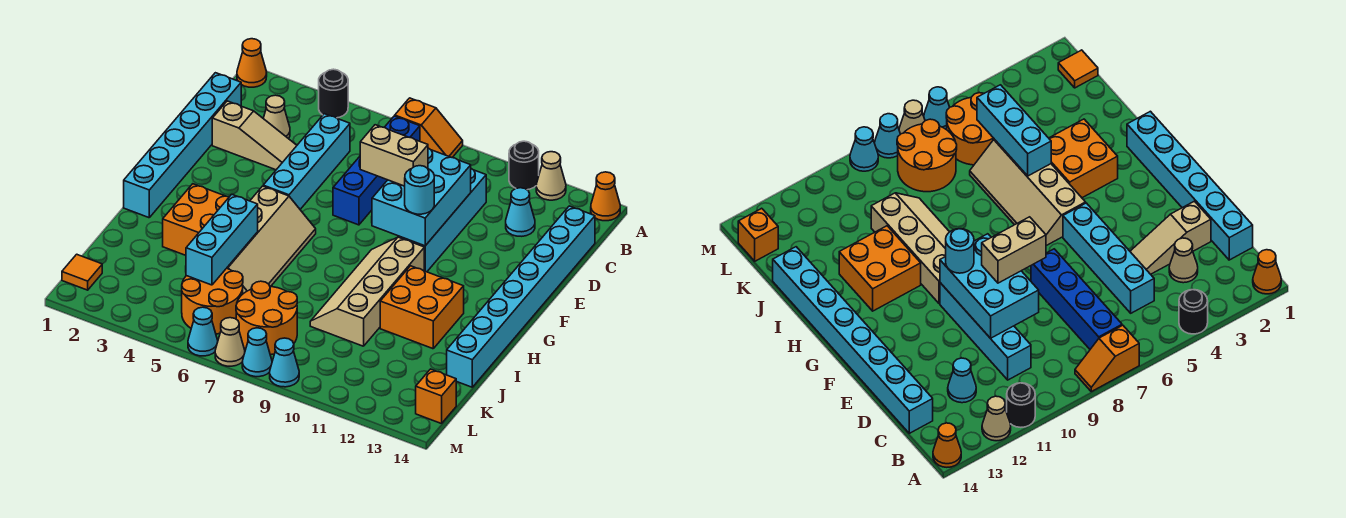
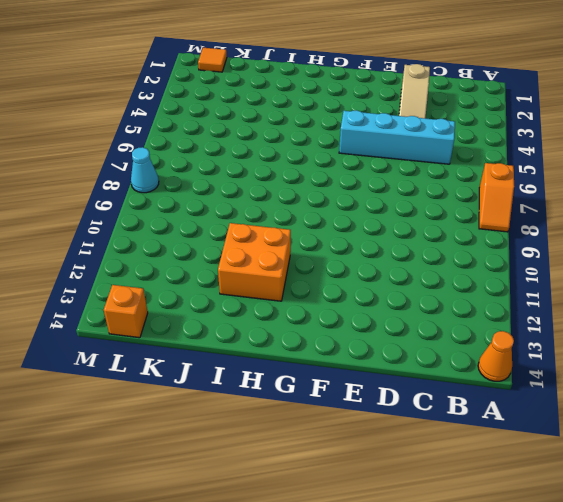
none -> orange cone A1 level 1
none -> black round brick A4 level 1
none -> black round brick A11 level 1
none -> tan cone A12 level 1

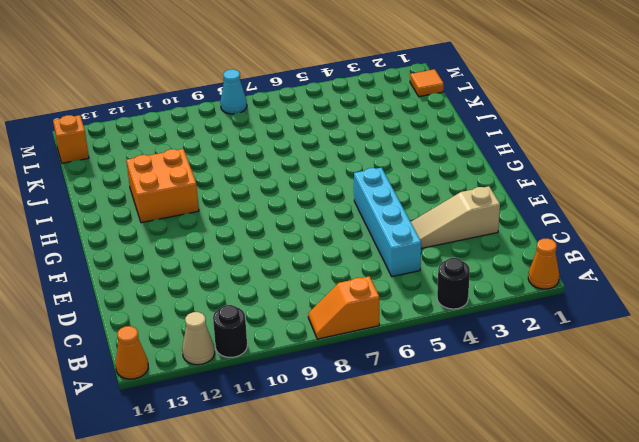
none -> blue brick B7:E7 level 1
none -> cyan brick C1:H1 level 1
none -> tan cone C3 level 1
none -> cyan brick C10:F10 level 1

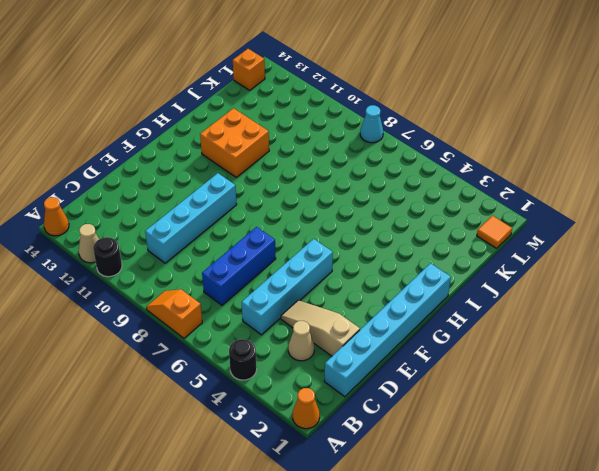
blue brick C7:E7 level 1 -> blue brick B7:E7 level 1
none -> cyan cone C12 level 1
none -> cyan brick C14:J14 level 1
none -> tan slope G5:J6 level 1 top 5
none -> tan slope G9:J10 level 1 top 10

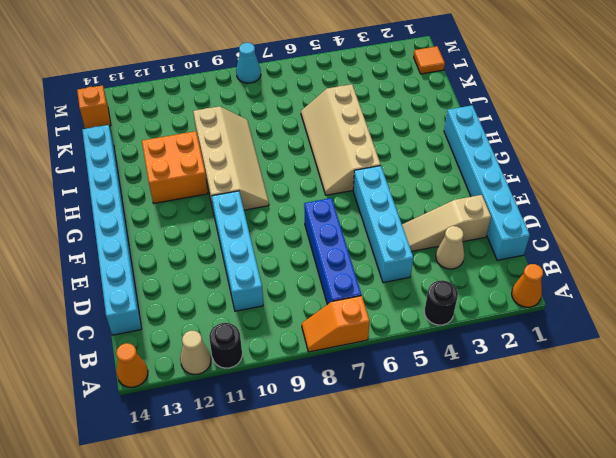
none -> cyan cone C12 level 1
none -> orange brick H3:I4 level 1
none -> orange round brick K5:L6 level 1
none -> orange round brick K7:L8 level 1

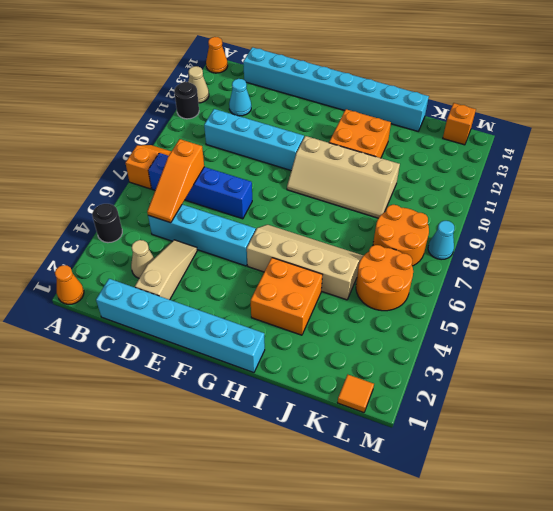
orange slope C5:C7 level 2 top 7 -> none
none -> cyan cone M6 level 1
none -> tan cone M7 level 1
none -> cyan cone M9 level 1
none -> cyan brick D9:F10 level 2

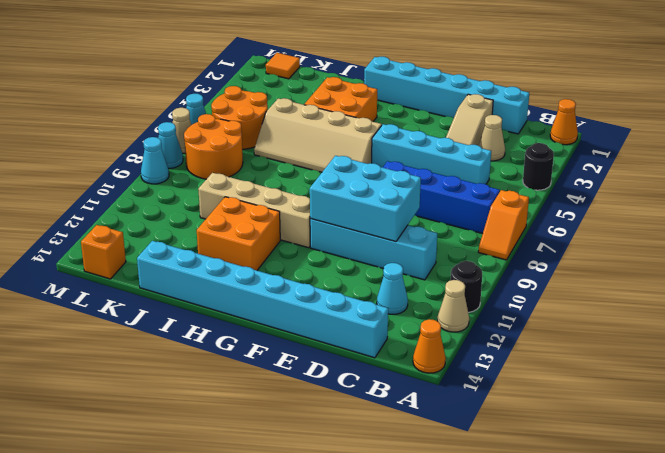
none -> cyan brick I5:K5 level 2
none -> tan brick E8:E9 level 3
none -> cyan round brick F10 level 3

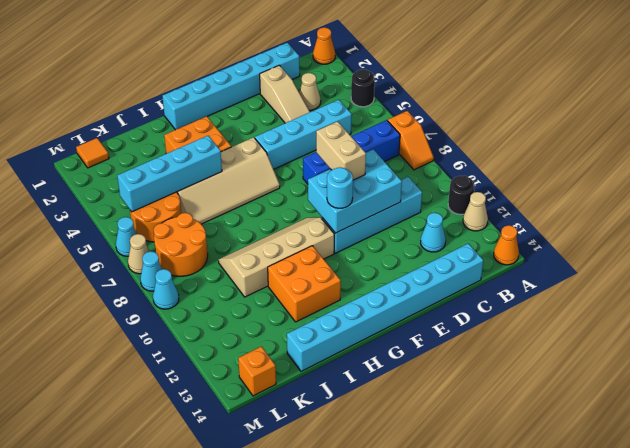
cyan brick I5:L5 level 2 -> cyan brick I5:K5 level 2

